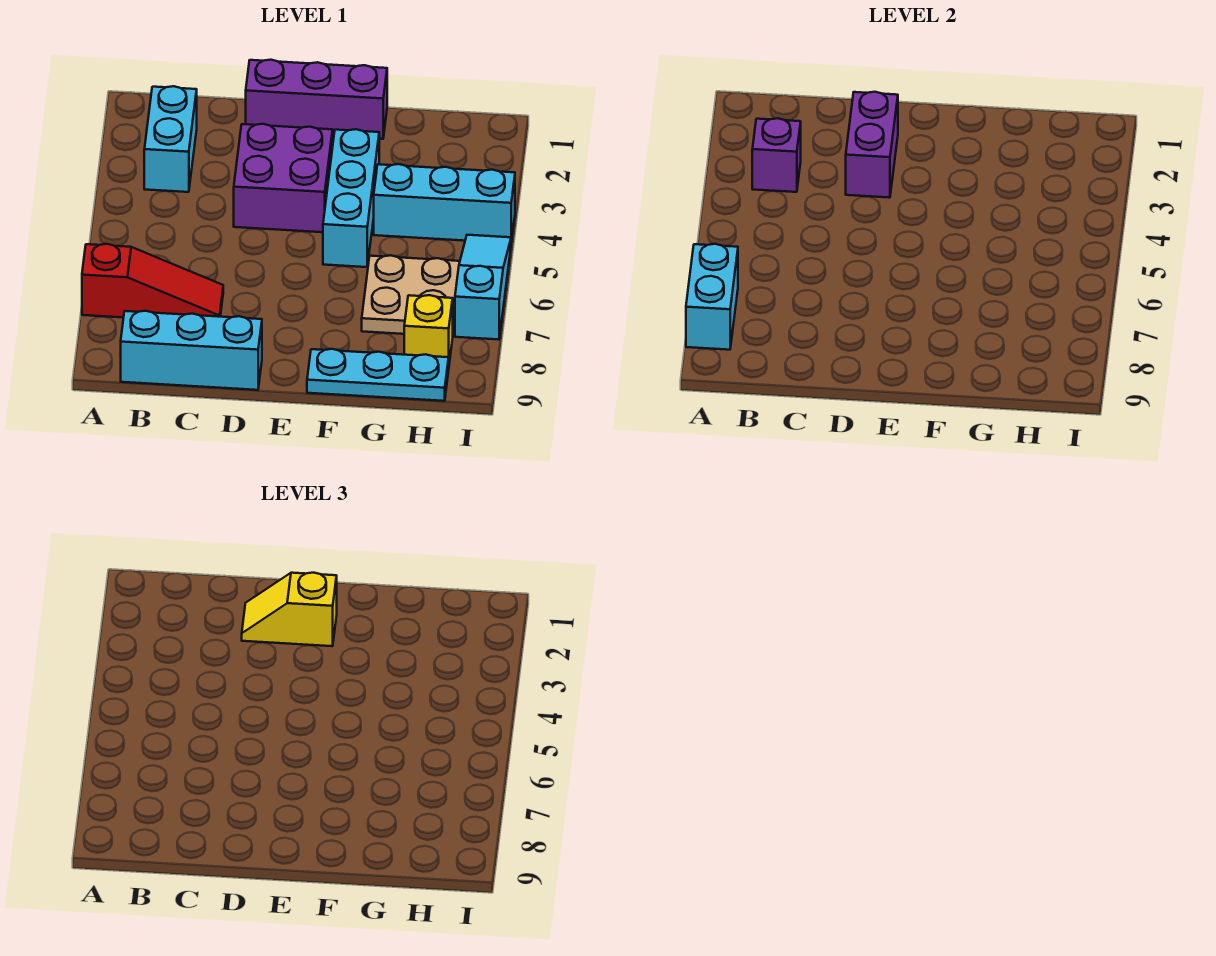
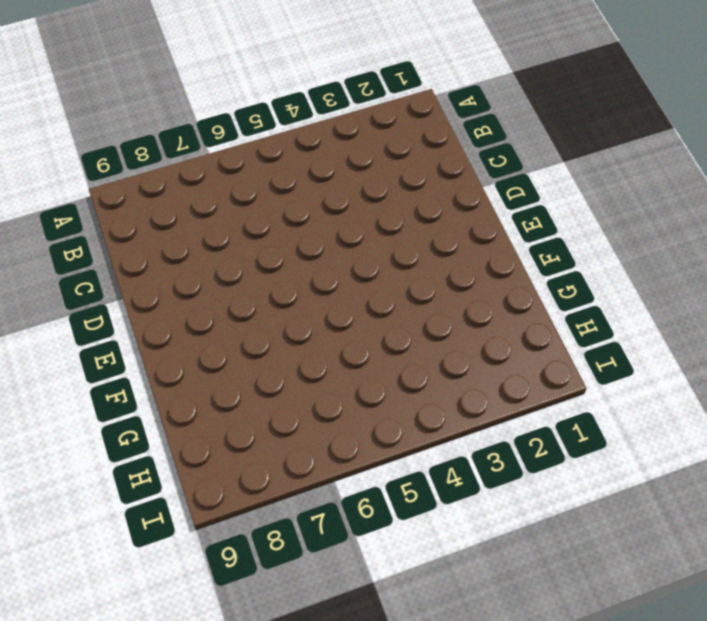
none -> red slope A7:C7 level 1 top A
none -> cyan brick B2:B3 level 1
none -> cyan brick B9:D9 level 1

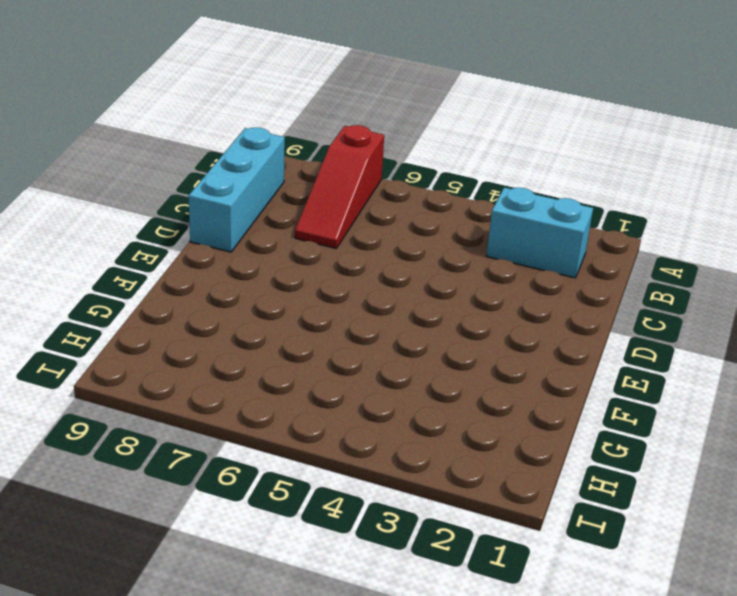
none -> purple brick D1:F1 level 1
none -> purple brick D3:E4 level 1
none -> cyan brick F3:F5 level 1

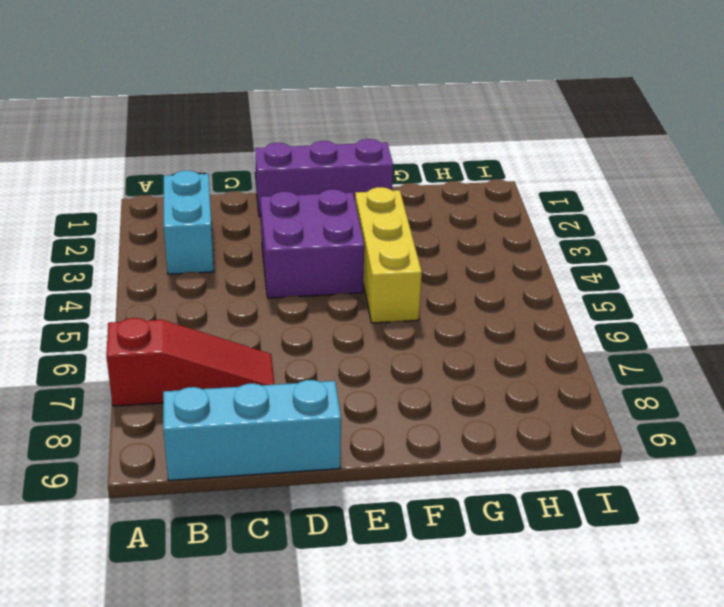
yellow brick F3:F5 level 1 -> cyan brick F3:F5 level 1
none -> cyan plate F9:H9 level 1
none -> cyan brick G4:I4 level 1
none -> tan plate G6:H7 level 1

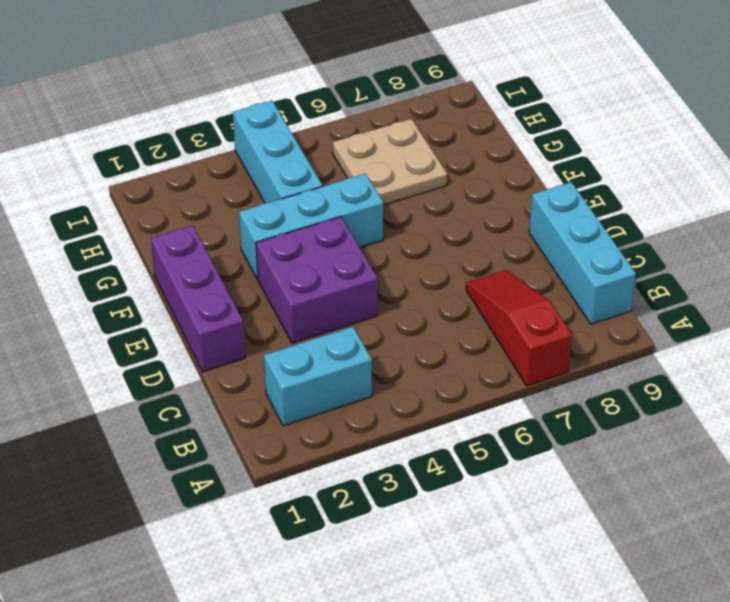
none -> cyan plate F9:H9 level 1
none -> yellow brick H8 level 1
none -> cyan slope I5:I7 level 1 top 7

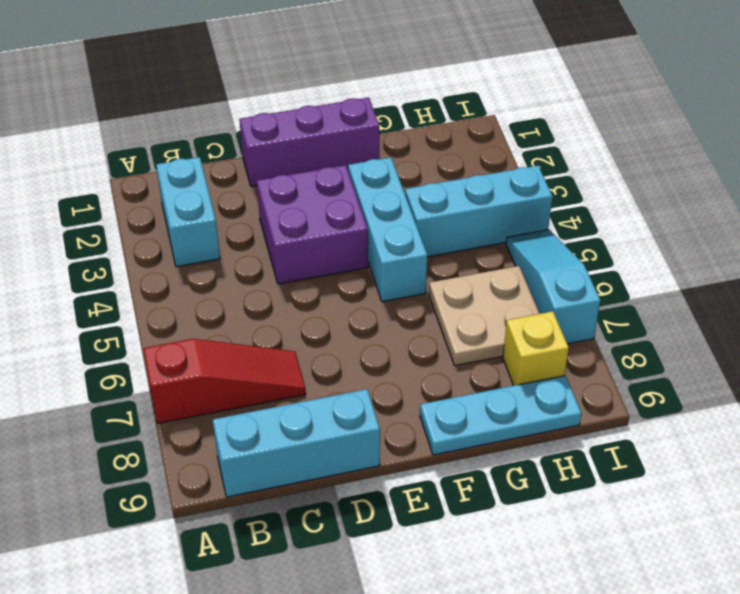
none -> cyan brick A7:A8 level 2
none -> purple brick B3 level 2
none -> purple brick D2:D3 level 2

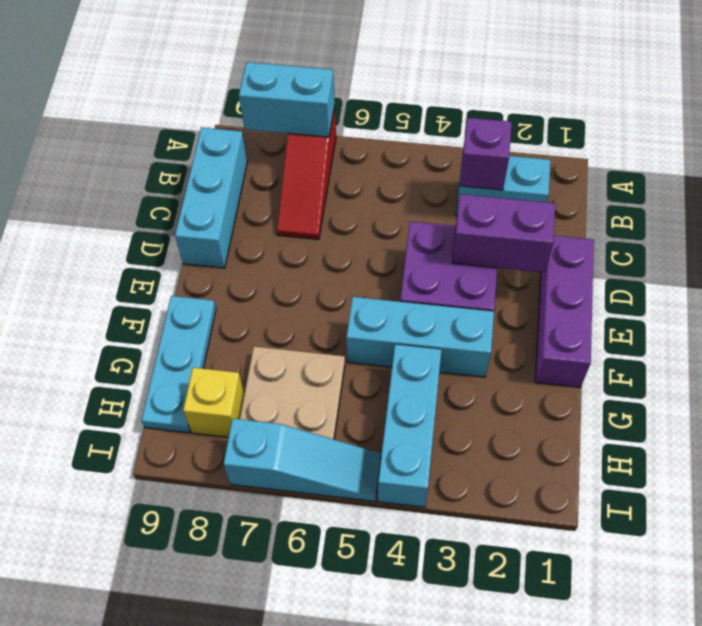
none -> yellow slope D2:E2 level 3 top E

